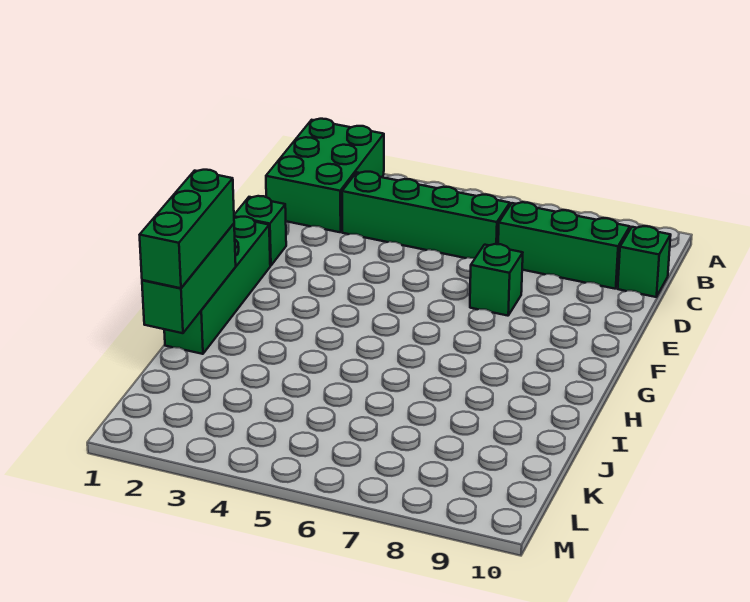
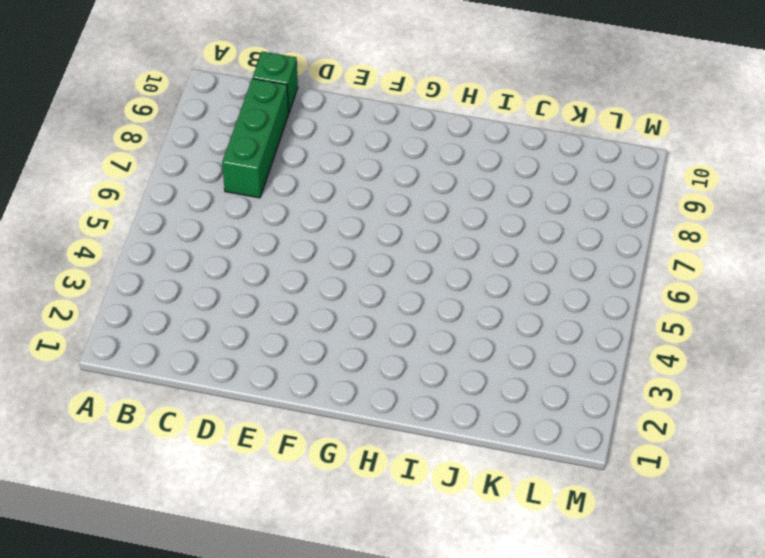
none -> green brick A1:C2 level 1
none -> green brick C3:C6 level 1

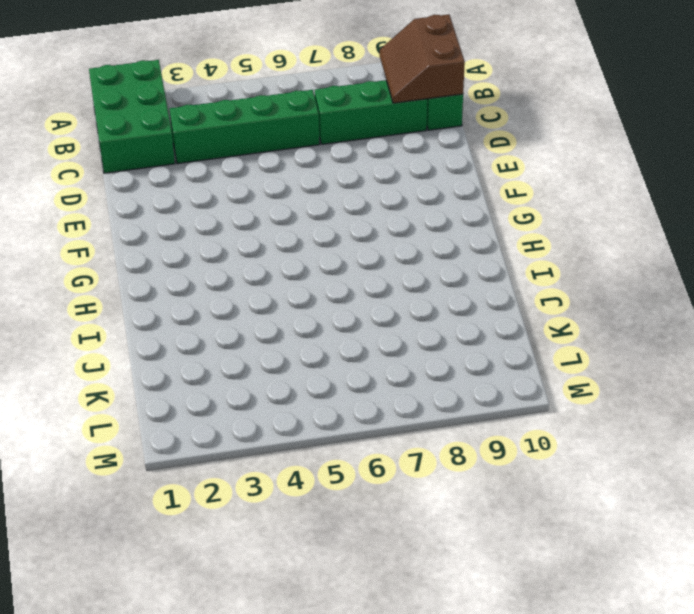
brown slope B9:C10 level 2 top 10 -> none
none -> green brick E1 level 1
none -> green brick E7 level 1

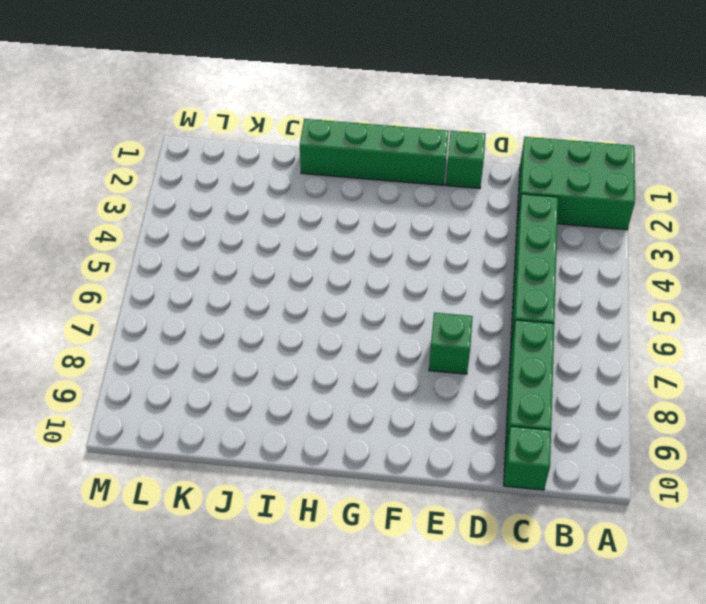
none -> green brick H1:J1 level 2
none -> green brick H1:J1 level 3

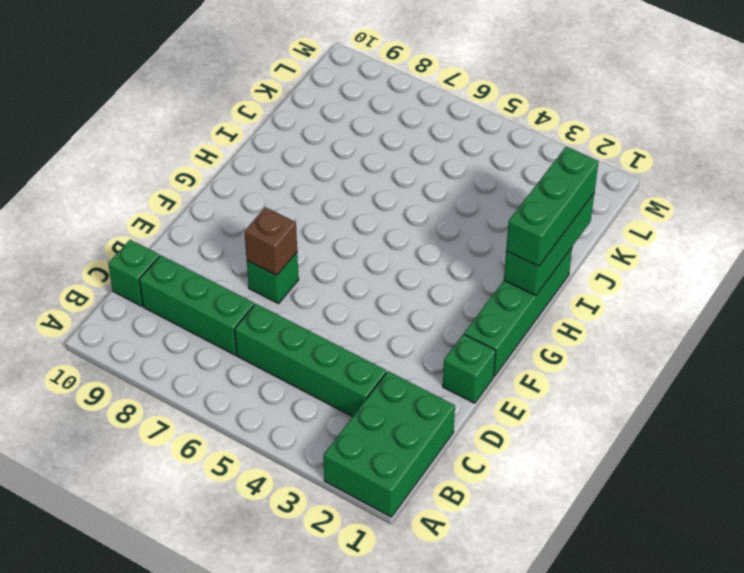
brown brick E7 level 2 -> none

